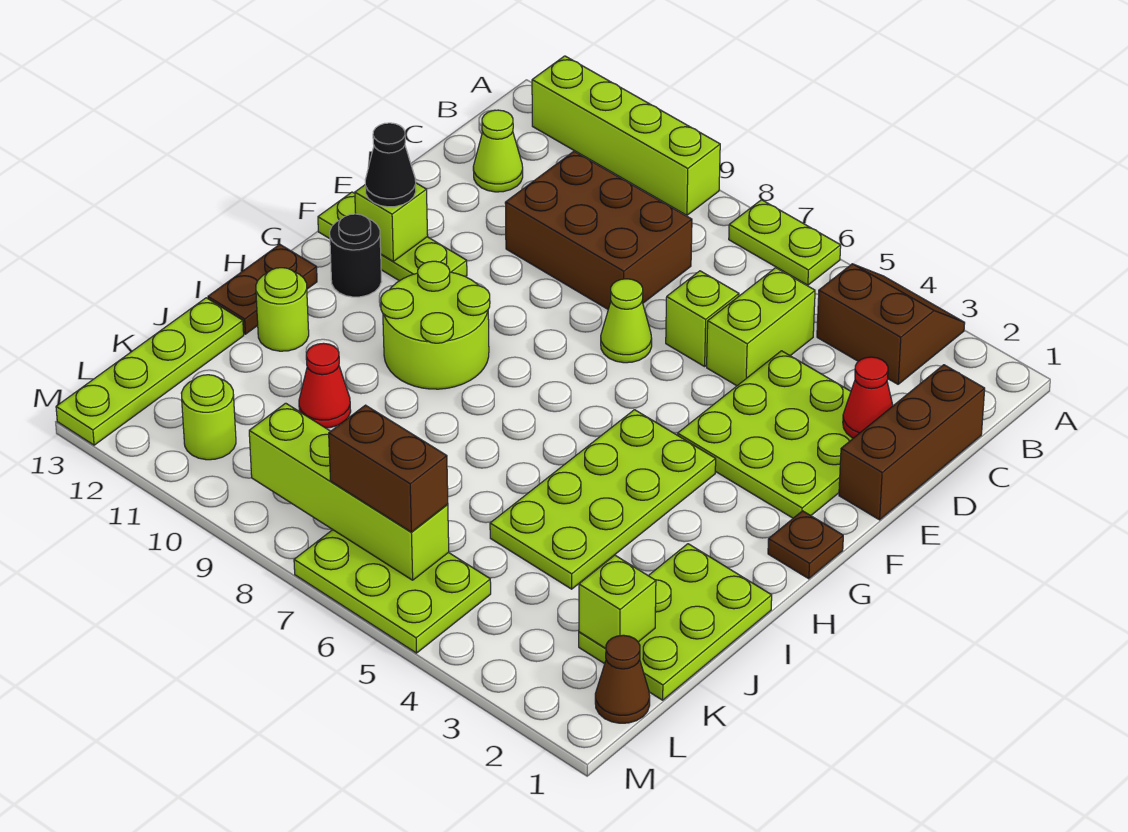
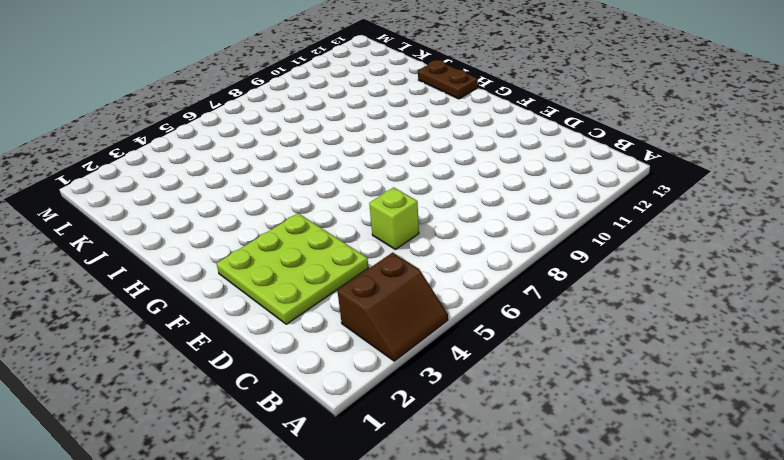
none -> lime plate A6:A7 level 1
none -> lime brick A9:A12 level 1
none -> brown brick C1:E1 level 1

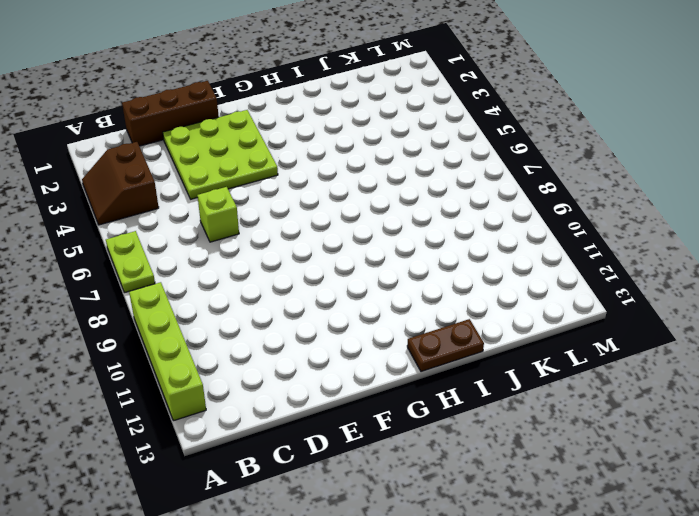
none -> lime brick C5:D5 level 1
none -> brown brick C8:D10 level 1
none -> lime cone C12 level 1

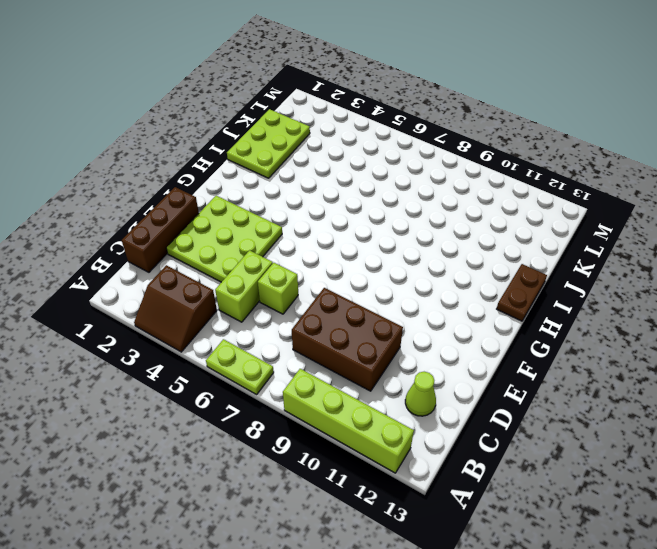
none -> lime cone E7 level 1
none -> lime plate F11:F13 level 1
none -> brown plate G1 level 1

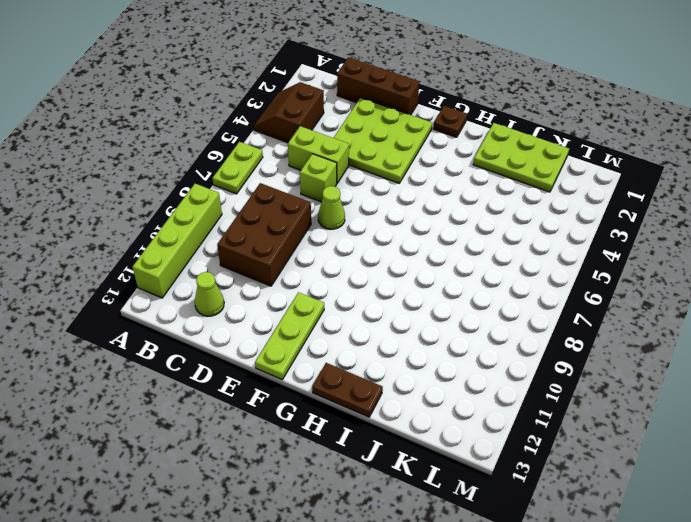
none -> lime plate G4:J5 level 1
none -> lime round brick G9:H10 level 1
none -> black round brick G12 level 1

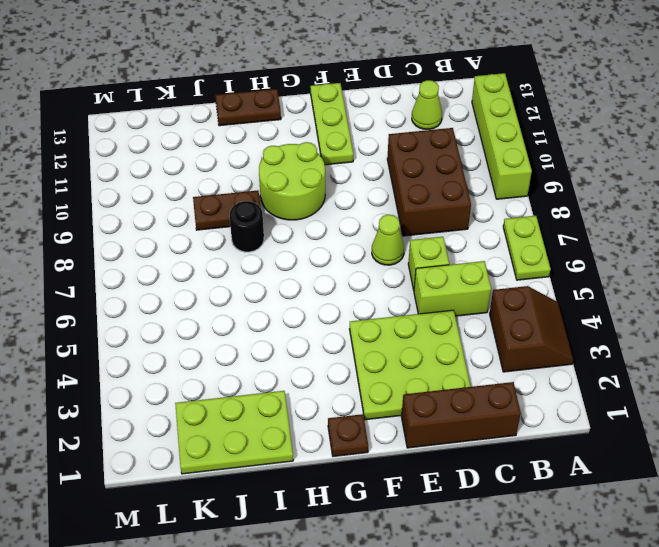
black round brick I8 level 1 -> black round brick G12 level 1
brown plate I9:J9 level 1 -> none
none -> lime plate G4:J5 level 1
none -> lime round brick I12 level 1
none -> red cone J10 level 1

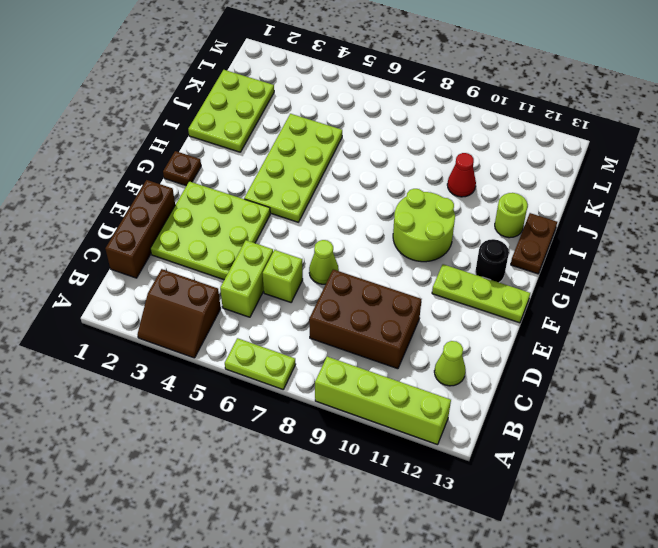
none -> lime plate J13:M13 level 1
none -> brown cone L1 level 1
none -> lime plate L5:M7 level 1

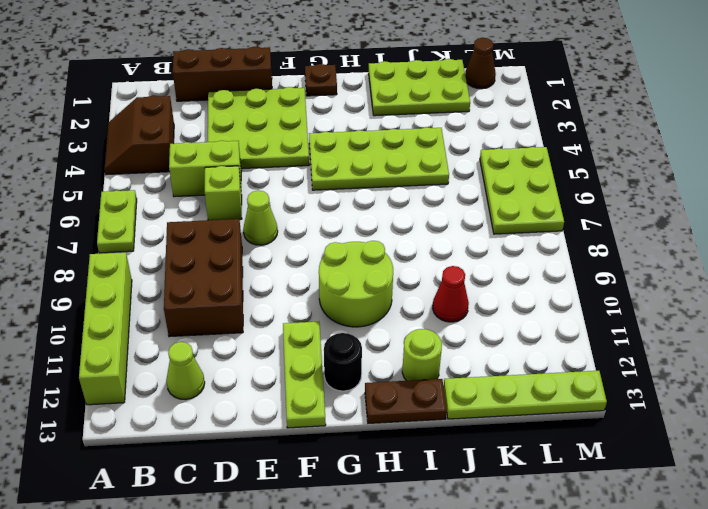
none -> lime round brick L11 level 1
none -> red cone D2 level 2
none -> lime brick F12 level 2

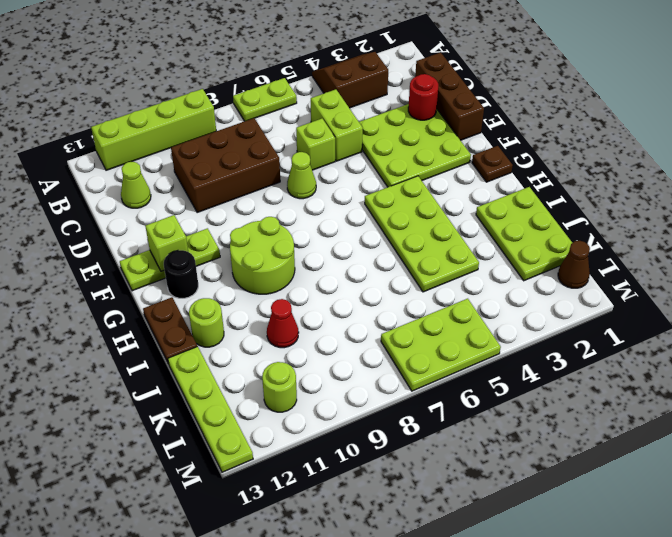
red round brick D2 level 2 -> red cone D2 level 2
none -> lime brick K2 level 2
none -> lime brick L6:L9 level 2
none -> black cone F12 level 3

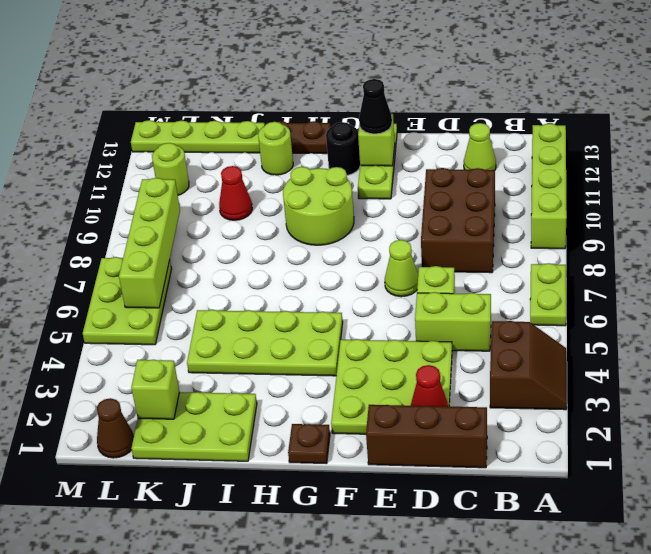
none -> brown brick L6:L7 level 3

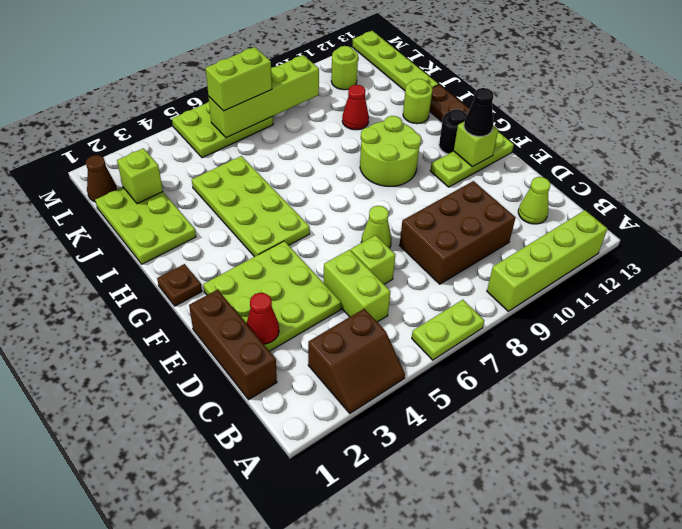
lime brick L6:L7 level 3 -> brown brick L6:L7 level 3

